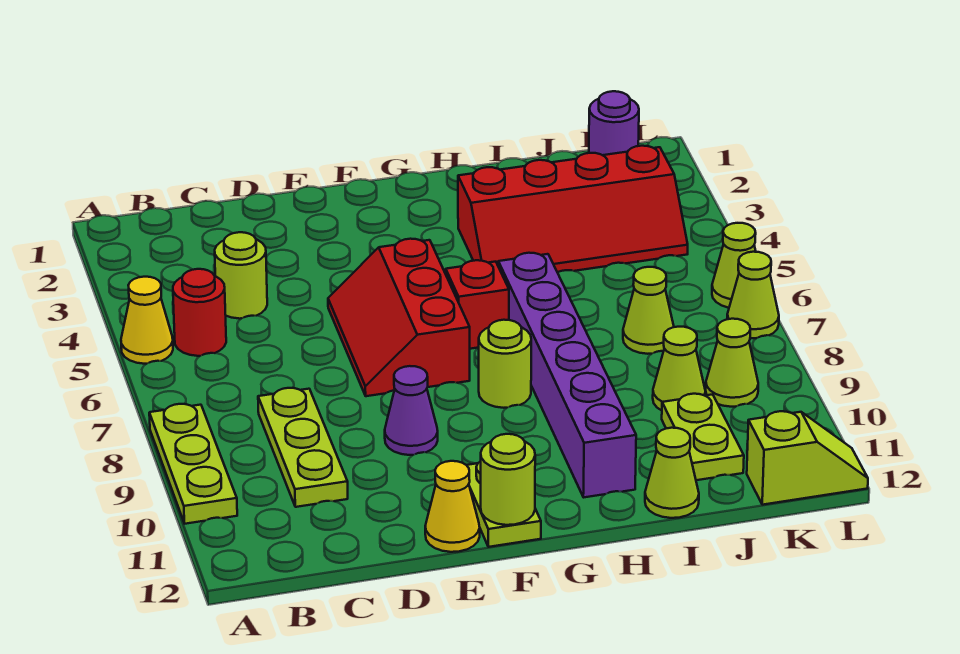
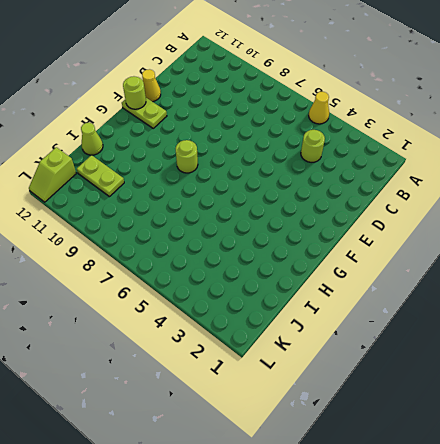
none -> lime plate A8:A10 level 1
none -> red round brick B5 level 1
none -> lime plate C8:C10 level 1

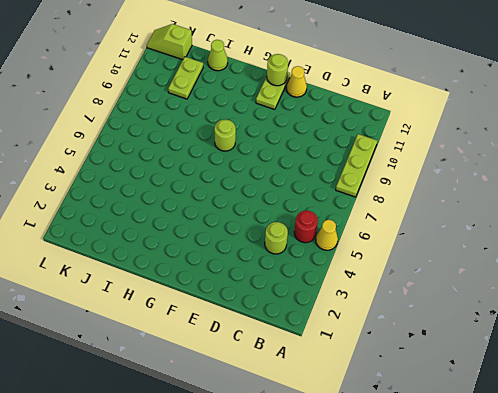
none -> lime plate C8:C10 level 1
none -> red slope E5:F7 level 1 top F
none -> purple cone E9 level 1

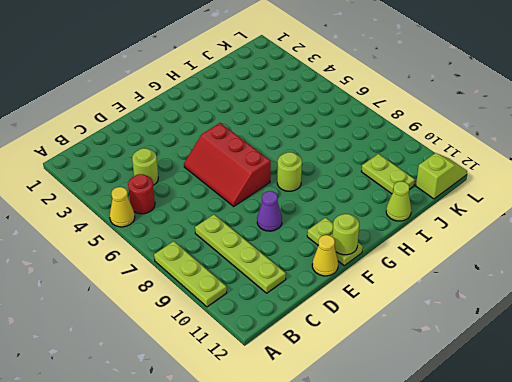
lime plate C8:C11 level 1 -> lime plate C8:C10 level 1
none -> red brick G6 level 1
none -> red slope H3:K4 level 1 top 3
none -> purple brick H6:H11 level 1

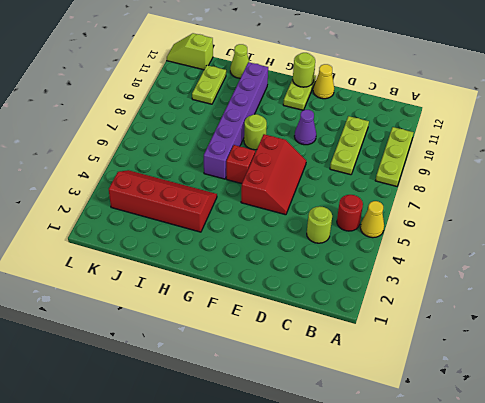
none -> lime cone J7 level 1
none -> lime cone J9 level 1
none -> purple round brick K1 level 1

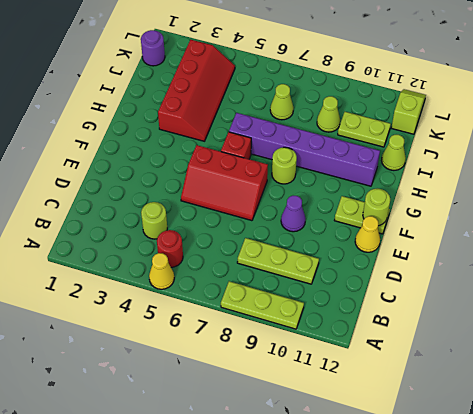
none -> lime cone K9 level 1
none -> lime cone L6 level 1
none -> lime cone L7 level 1

